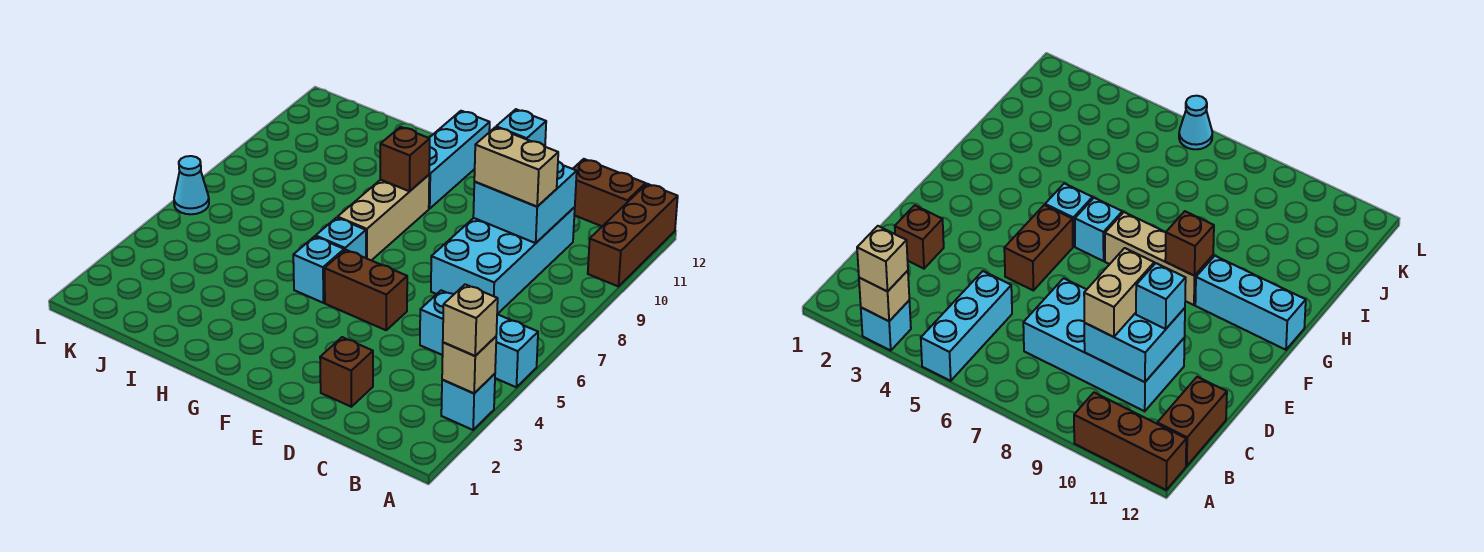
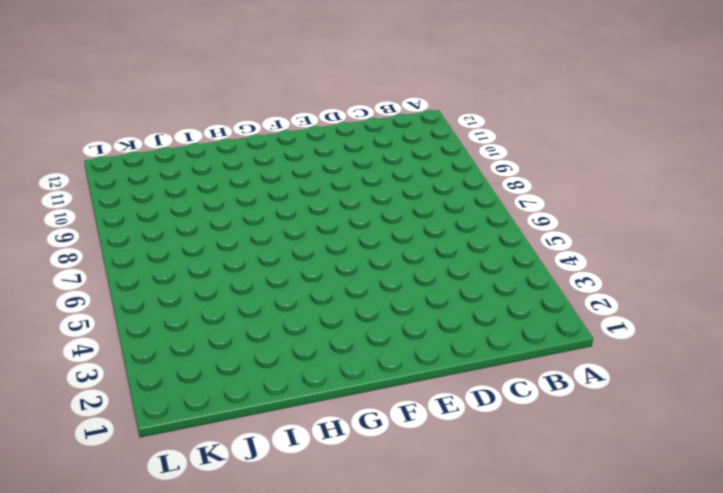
none -> cyan brick A3 level 1
none -> cyan brick A5:C5 level 1
none -> brown brick A10:A12 level 1

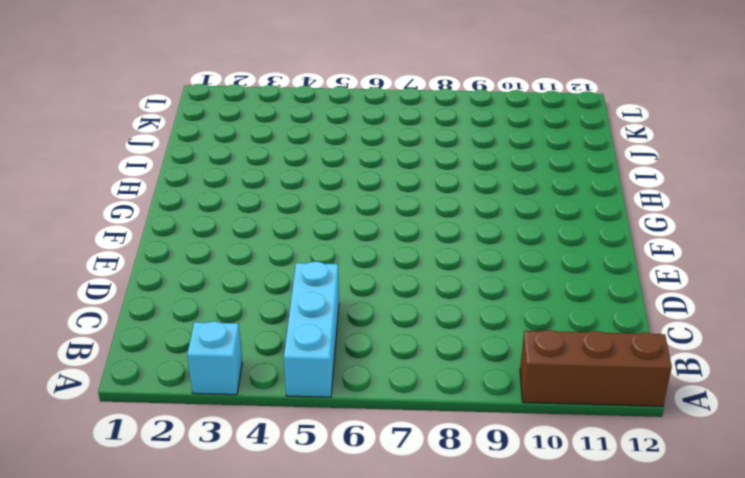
none -> brown brick B12:C12 level 1
none -> cyan brick C7:D10 level 1
none -> brown brick D2 level 1

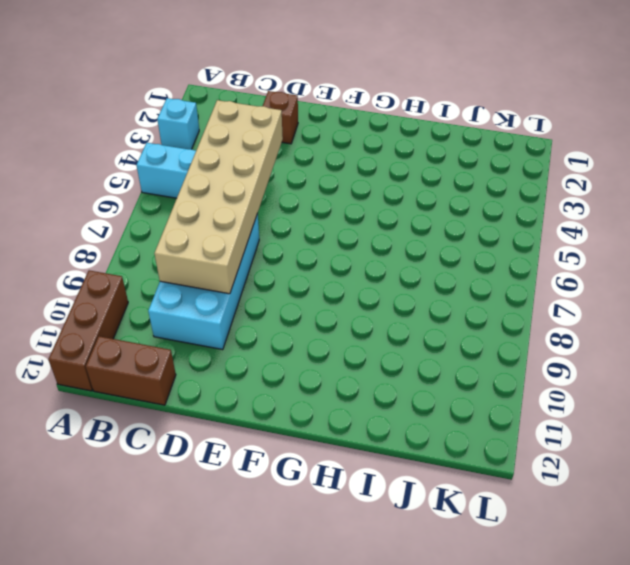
tan brick C4:D9 level 2 -> cyan brick C9:D10 level 2
none -> brown brick E5:F5 level 1
none -> cyan brick G5 level 1
none -> cyan brick G6 level 1

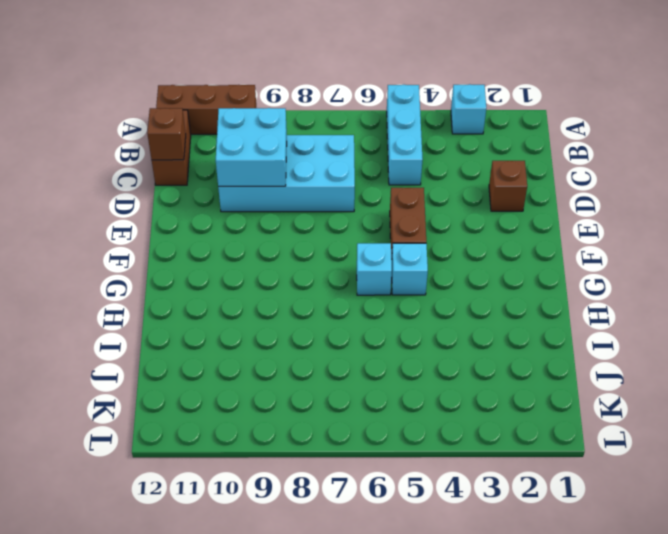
brown brick C12 level 2 -> brown brick G9 level 2
none -> tan brick G7:G9 level 1
none -> cyan brick G10:G12 level 1
none -> cyan cone L6 level 1

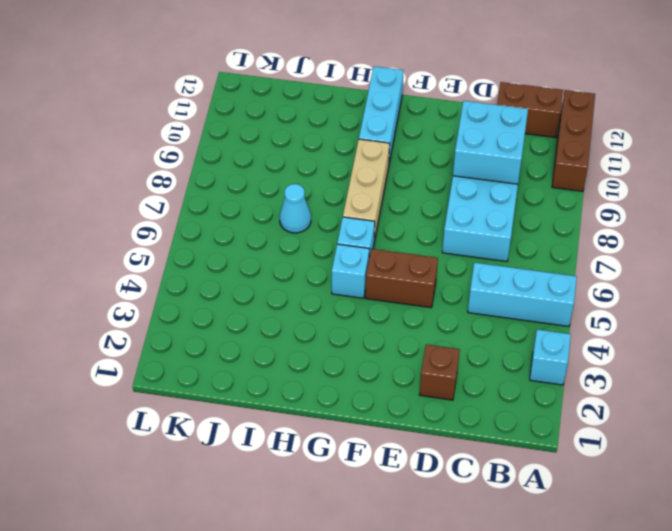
cyan cone I7 level 1 -> cyan cone L6 level 1
none -> tan brick A3 level 2
none -> brown brick G9 level 2
none -> tan brick A3 level 3

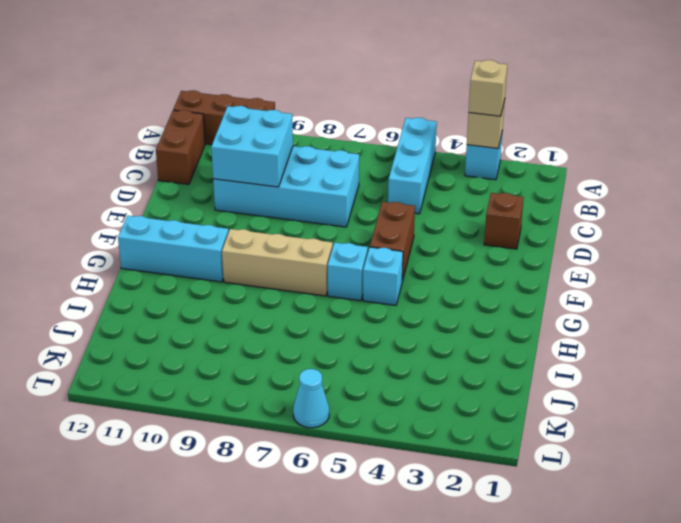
none -> brown brick G9 level 2
none -> tan brick C9:D9 level 3
none -> cyan brick D10 level 3

